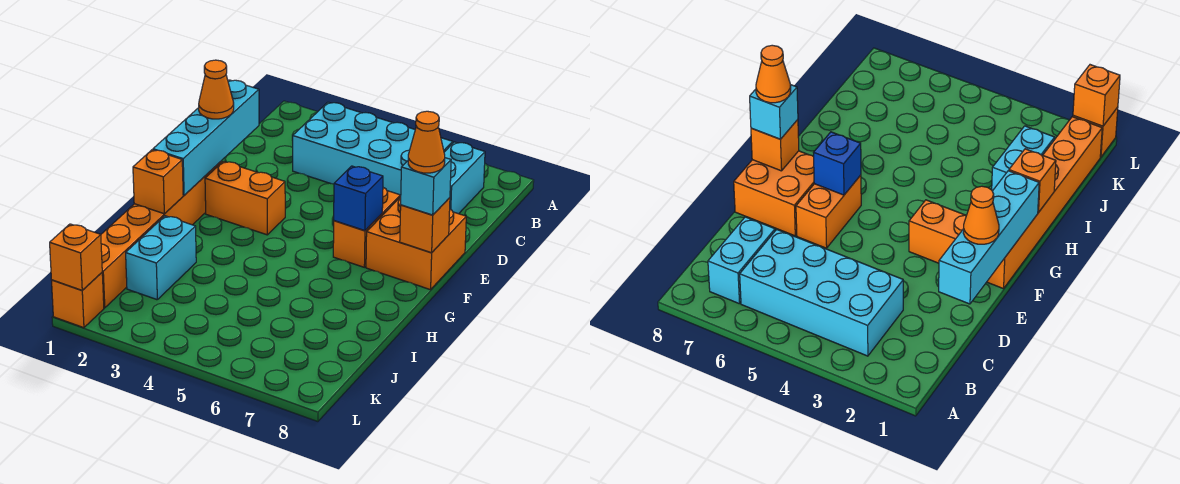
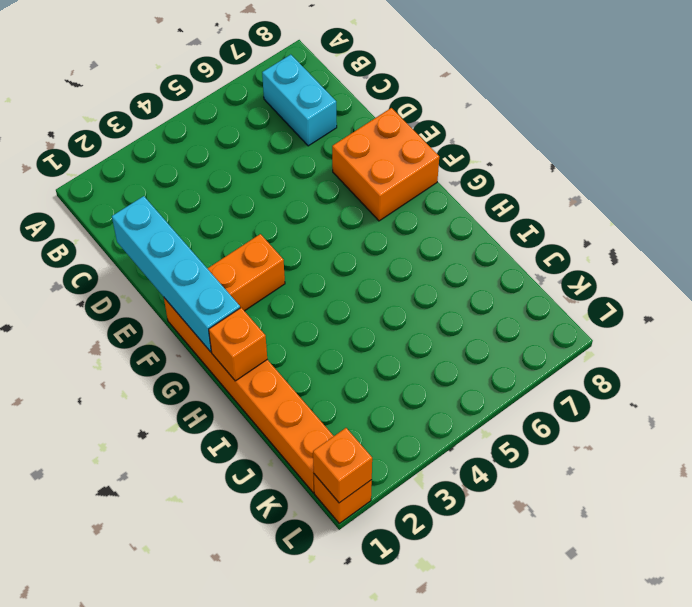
none -> cyan brick B3:C6 level 1
none -> orange brick E6:F6 level 1
none -> cyan brick I2:J2 level 1

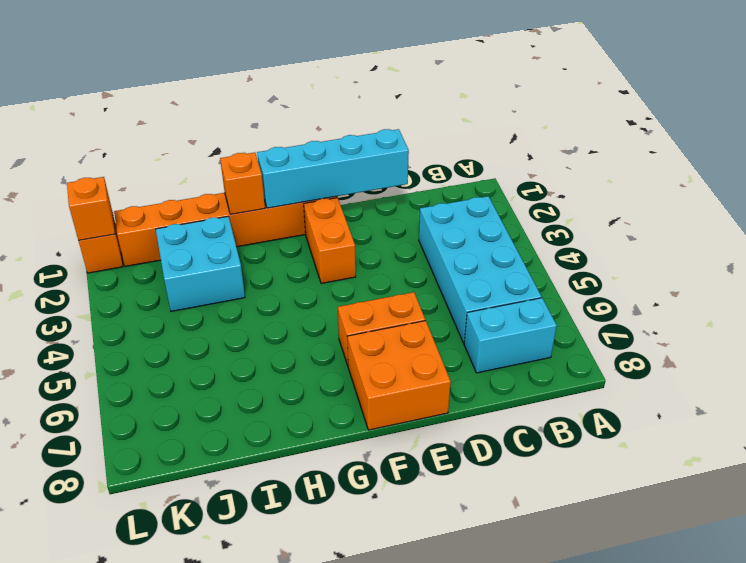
cyan brick I2:J3 level 1 -> cyan brick I2:J2 level 1
none -> blue brick F6 level 2
none -> orange brick F8 level 2
none -> orange cone E1 level 3

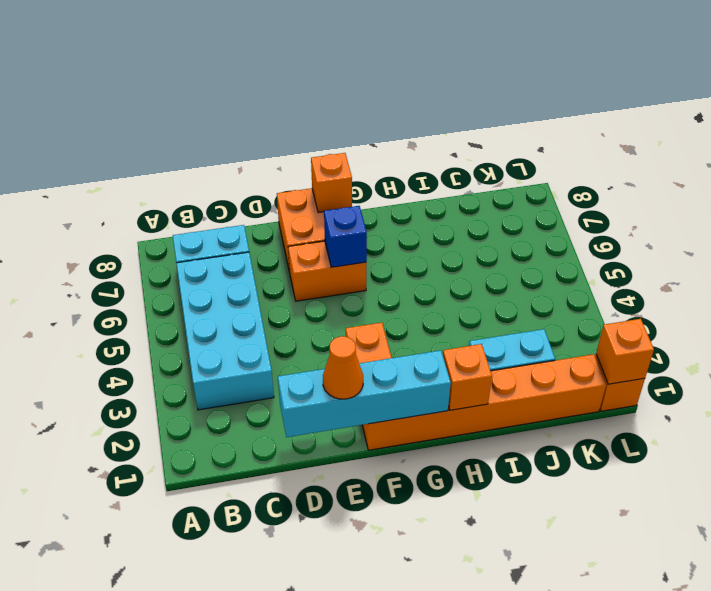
none -> cyan brick F8 level 3
none -> orange cone F8 level 4

